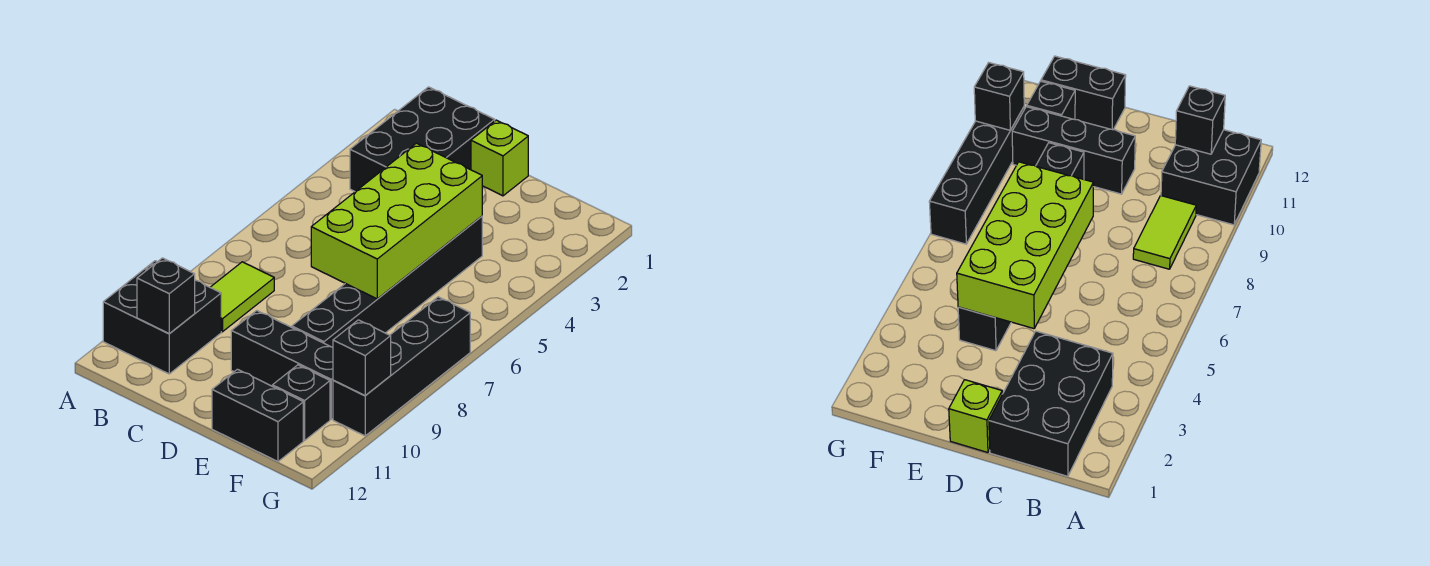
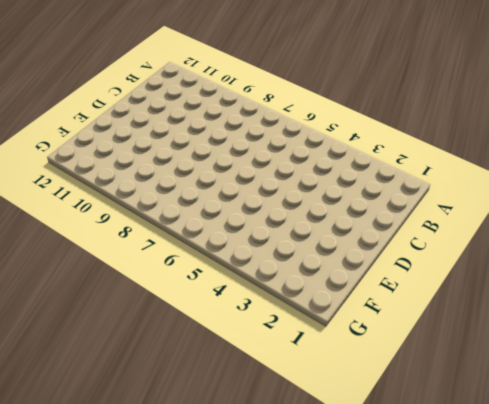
none -> black brick A10:B11 level 1
none -> black brick B1:C3 level 1
none -> lime tile B8:B9 level 1

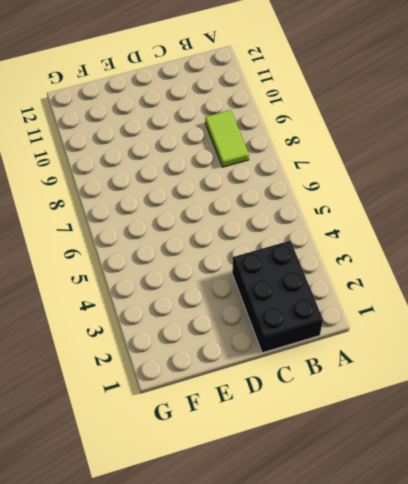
none -> black brick A10:B11 level 1
none -> lime brick D1 level 1
none -> black brick D10:F10 level 1

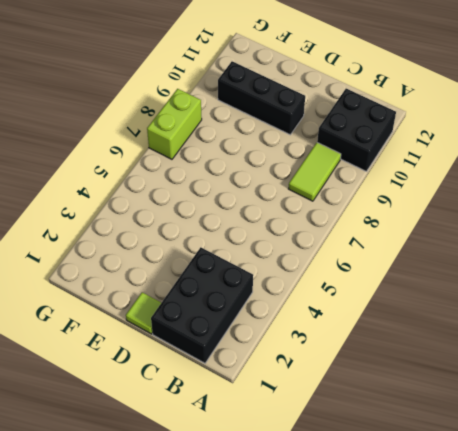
lime tile D1 level 1 -> lime brick D1 level 1
lime brick G7:G8 level 1 -> black brick G7:G10 level 1
none -> black brick E4:E9 level 1
none -> black brick E12:F12 level 1
none -> black brick F11 level 1

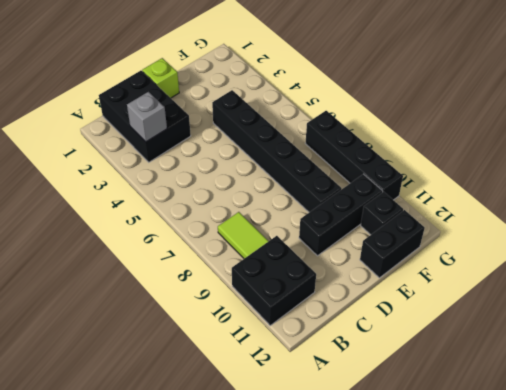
grey brick B3 level 2 -> none
none -> black brick B11 level 2
none -> lime brick D4:E7 level 2
none -> black brick G10 level 2

